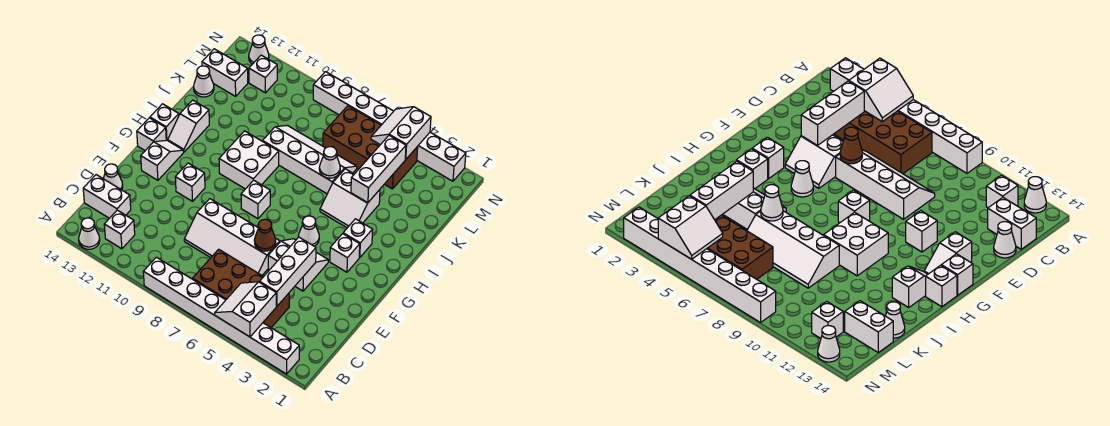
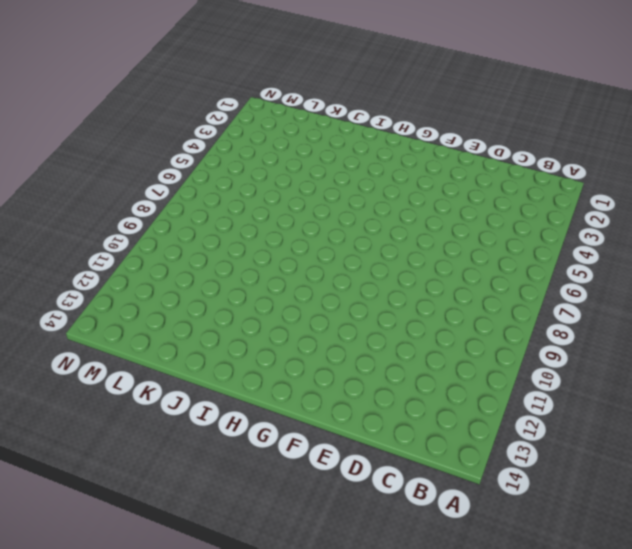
none -> white brick A2:A9 level 1
none -> white cone A13 level 1
none -> brown brick B4:C7 level 1
none -> white brick B12 level 1

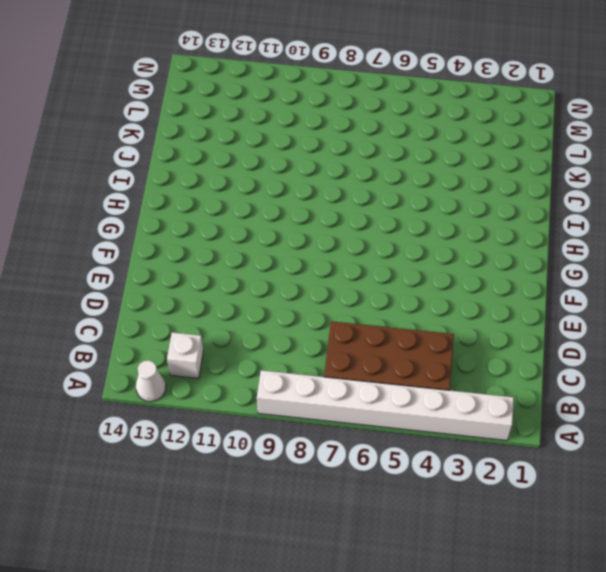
none -> white brick C13:C14 level 1
none -> white slope D6:E9 level 1 top E
none -> white cone D14 level 1
none -> white slope E4:F5 level 1 top E

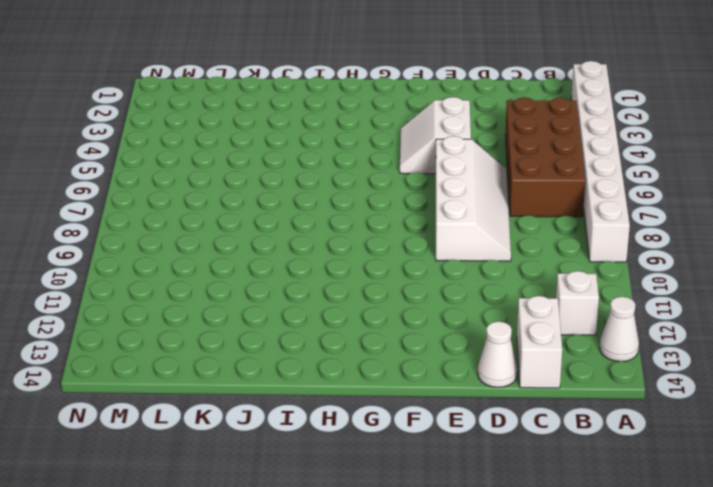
none -> white brick F11 level 1
none -> white slope F13:G13 level 1 top F
none -> white brick G3 level 1
none -> white cone G5 level 1

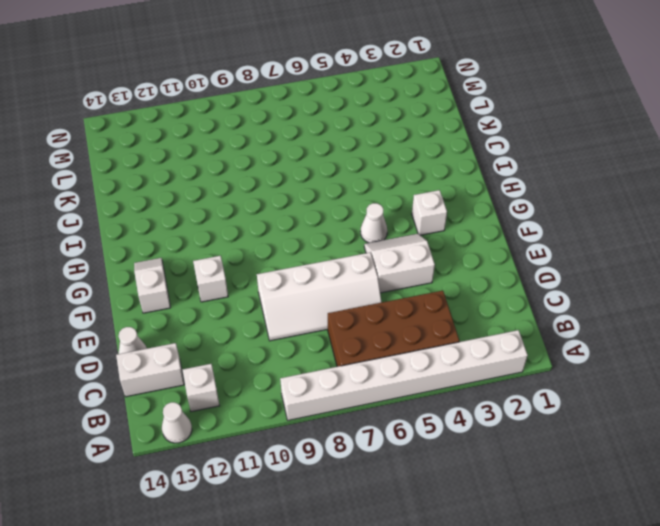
none -> white brick G8 level 1
none -> white brick G14 level 1
none -> white brick H3 level 1
none -> white brick H9:I10 level 1

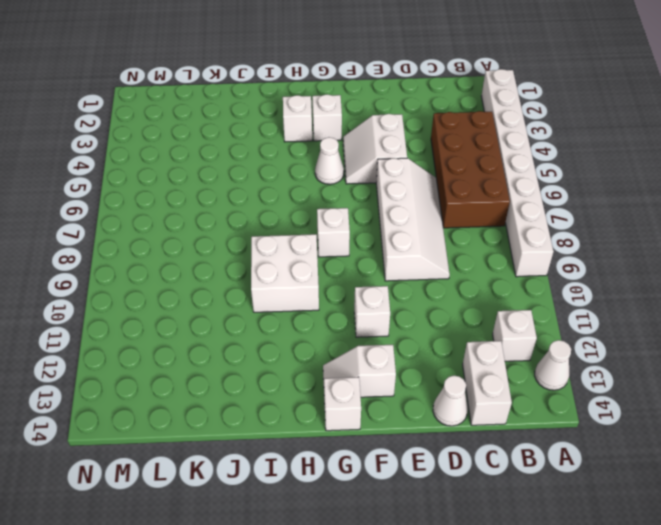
none -> white slope H13:I13 level 1 top I
none -> white brick H14 level 1
none -> white slope I4:J5 level 1 top J
none -> white slope J6:K9 level 1 top J

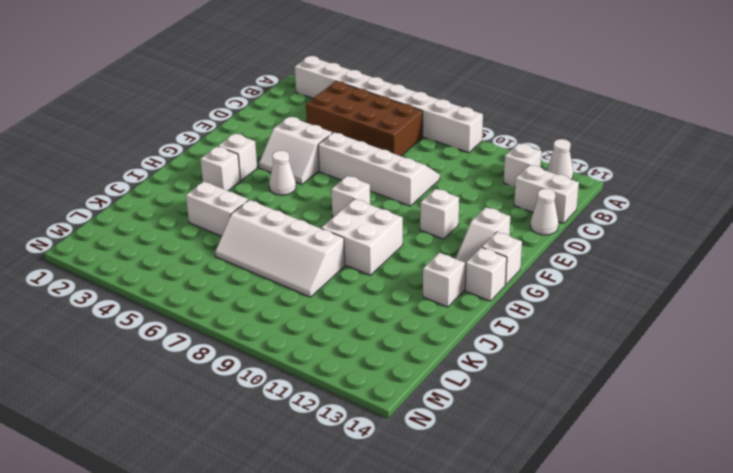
none -> white cone K14 level 1
none -> brown brick L4:M7 level 1
none -> white brick L13:L14 level 1
none -> white brick M12 level 1

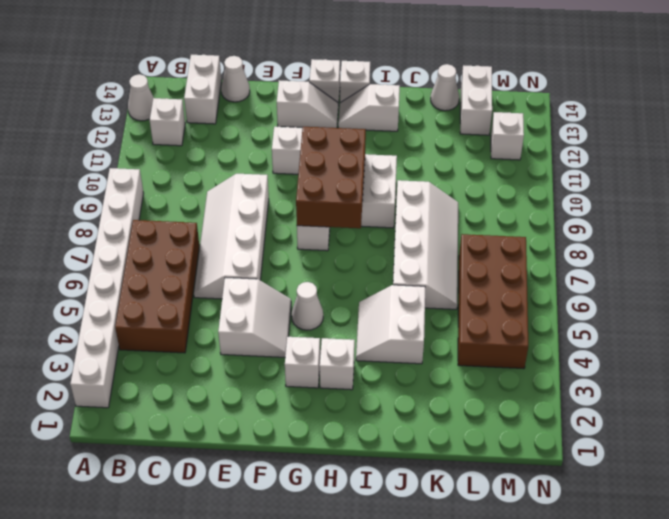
brown brick G8:H10 level 2 -> none
none -> white brick N2:N9 level 1
none -> white cone N13 level 1
none -> white slope A4:B5 level 2 top 4
none -> white brick C4:E4 level 2

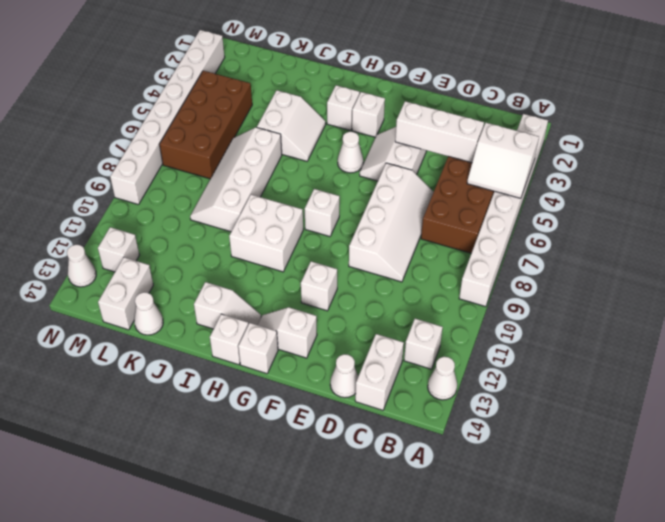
none -> brown cone E6 level 2
none -> white brick J4:L4 level 2
none -> white cone J6 level 2
none -> white slope M4:N5 level 2 top 4

